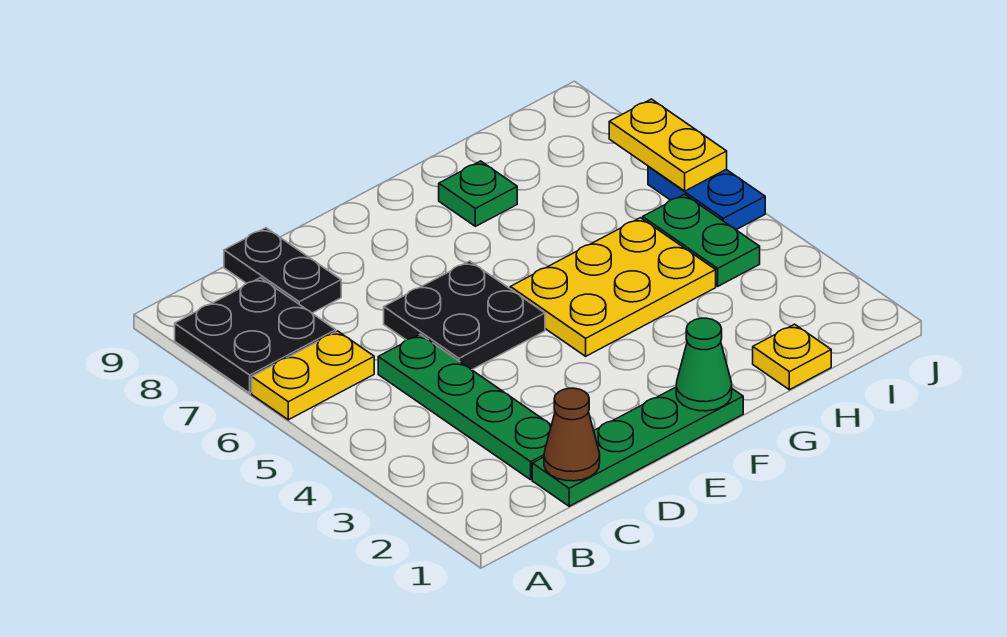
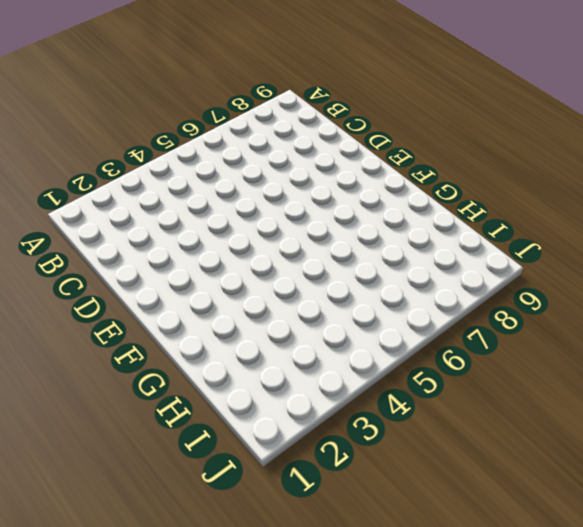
none -> yellow plate A6:B6 level 1
none -> black plate A7:B8 level 1
none -> green plate C1:F1 level 1

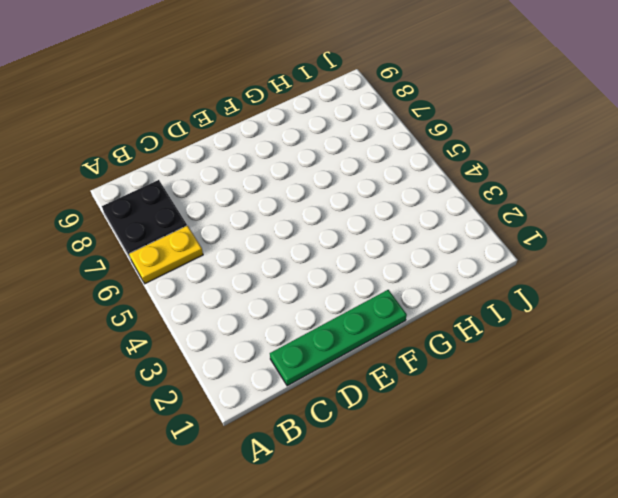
none -> green plate C2:C5 level 1
none -> black plate C8:C9 level 1
none -> black plate D5:E6 level 1

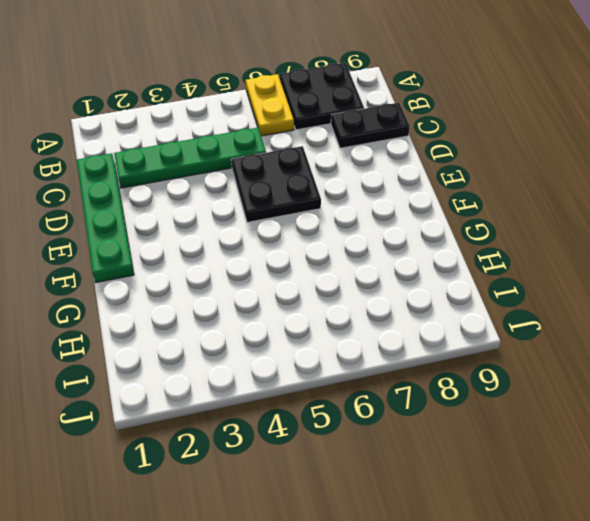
none -> yellow plate F4:H5 level 1
none -> green plate G8 level 1
none -> yellow plate H1 level 1

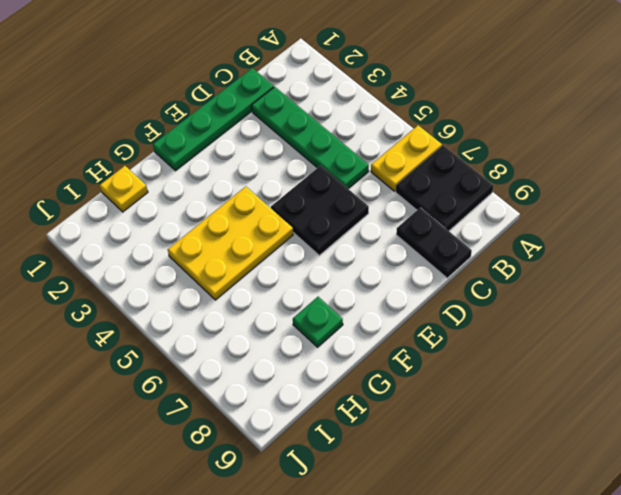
none -> green plate I4:I5 level 1
none -> blue plate J5:J6 level 1
none -> brown cone C1 level 2

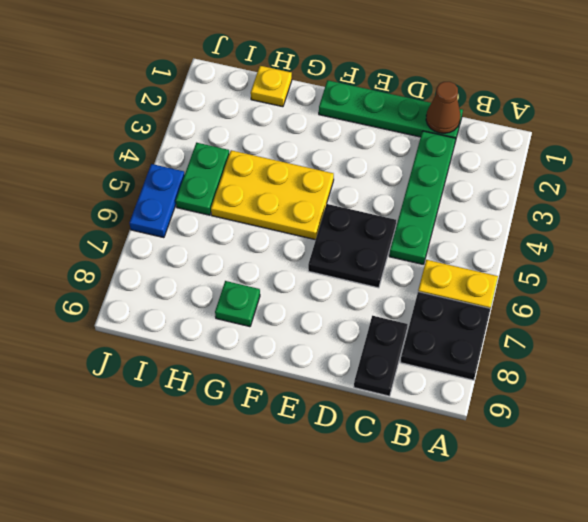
none -> green cone F1 level 2
none -> yellow plate J6:J7 level 2

